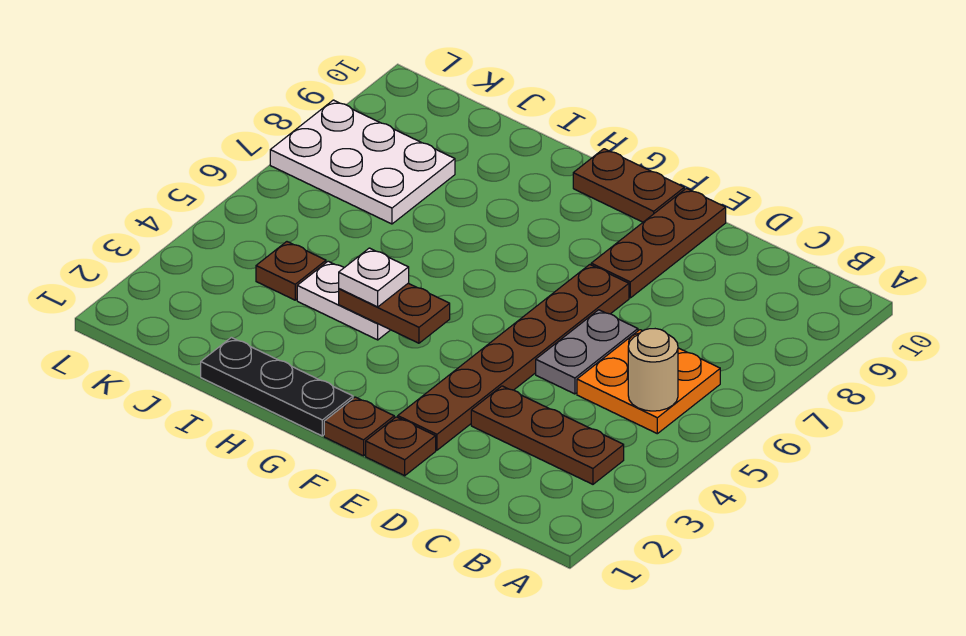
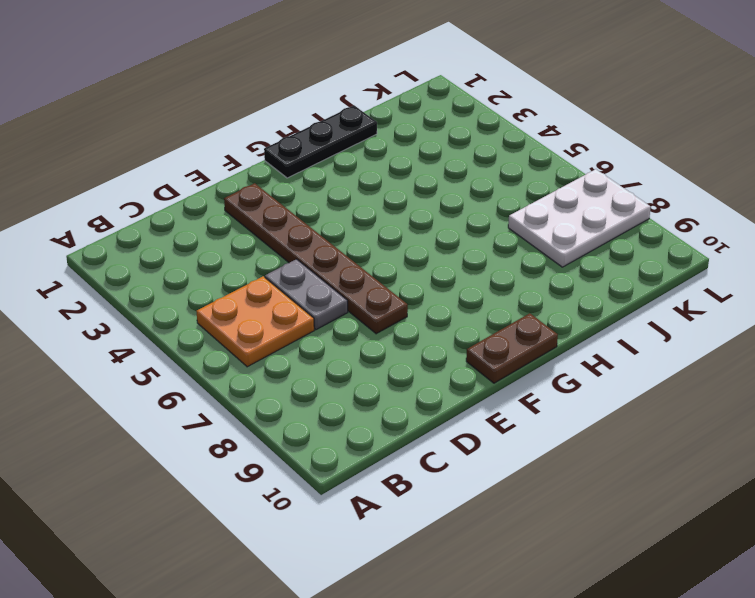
none -> brown plate B3:D3 level 1
none -> brown plate E1 level 1
none -> brown plate E8:E10 level 1

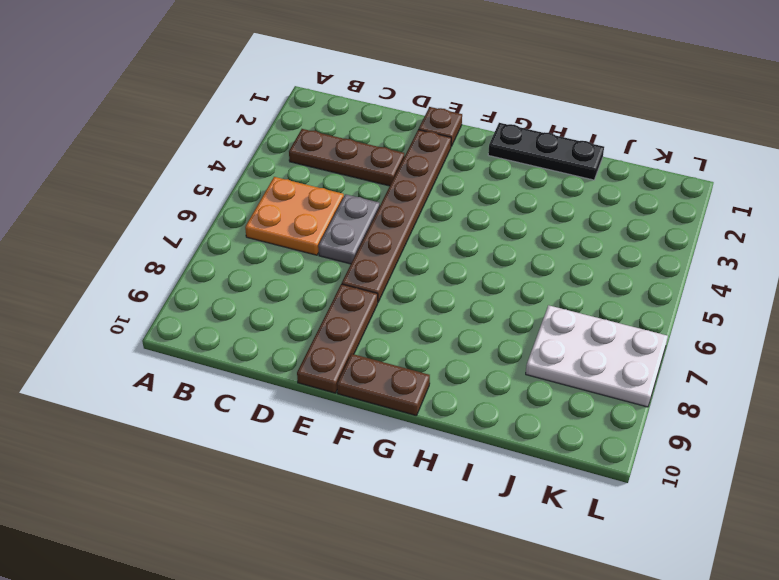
none -> brown plate F1 level 1
none -> white plate H4:I4 level 1
none -> brown plate J4 level 1

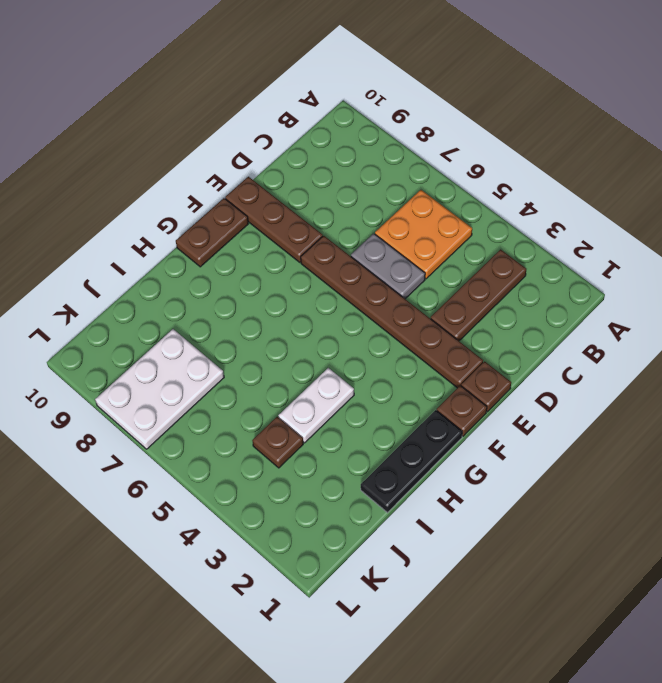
none -> tan round brick B5 level 2
none -> brown plate G4:H4 level 2
none -> white plate H4 level 3

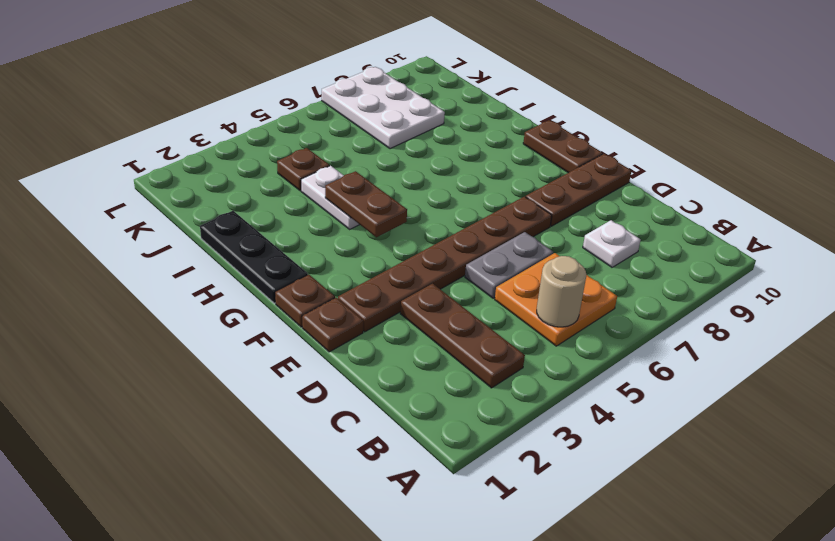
white plate C8 level 1 -> white plate H4 level 3

